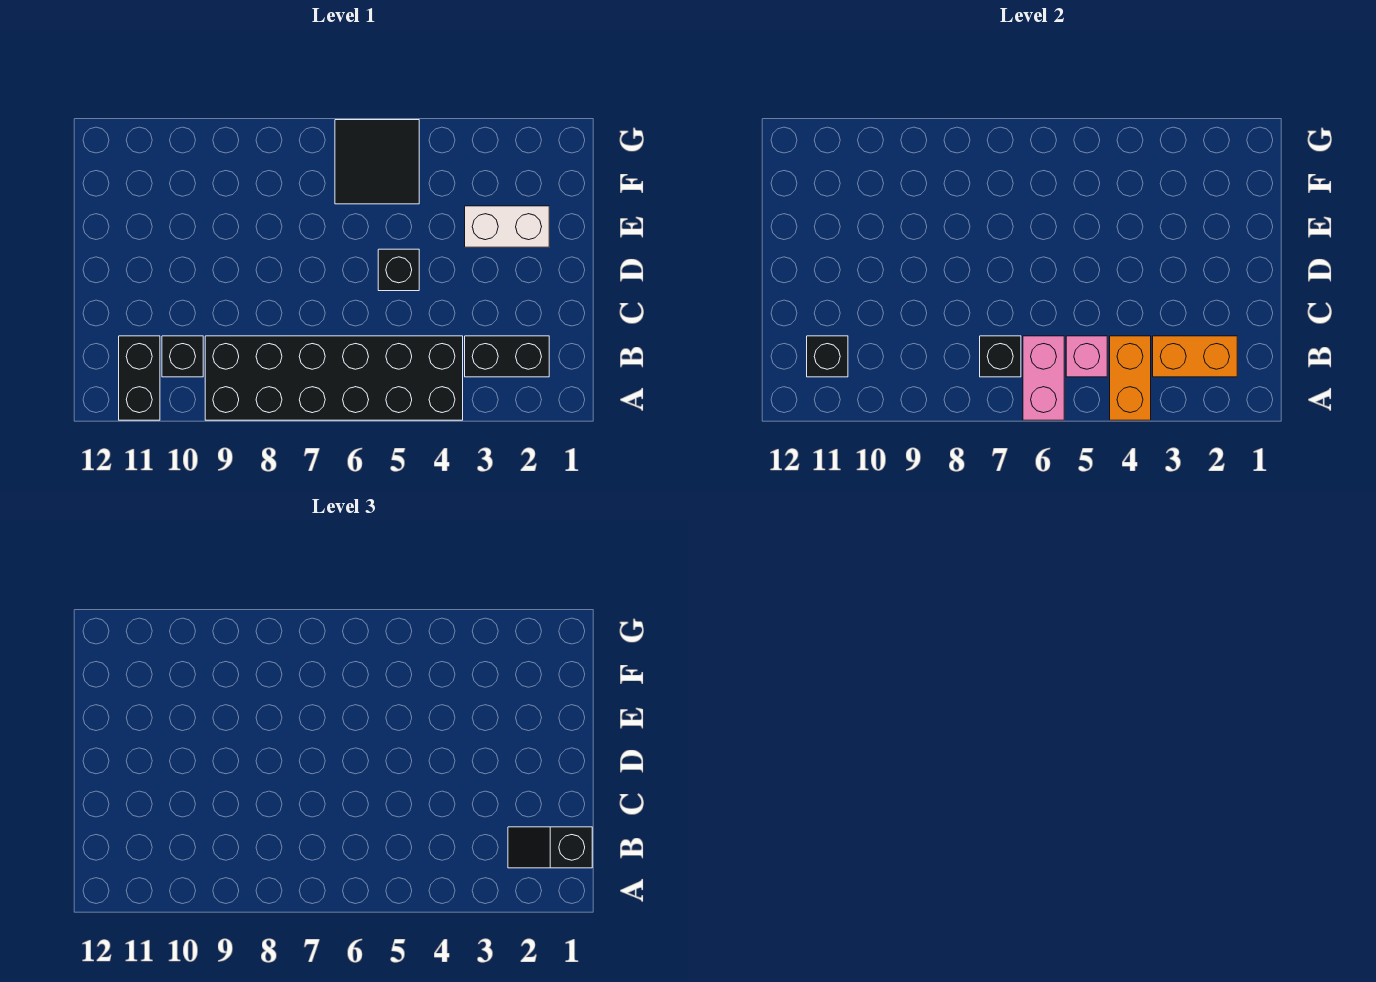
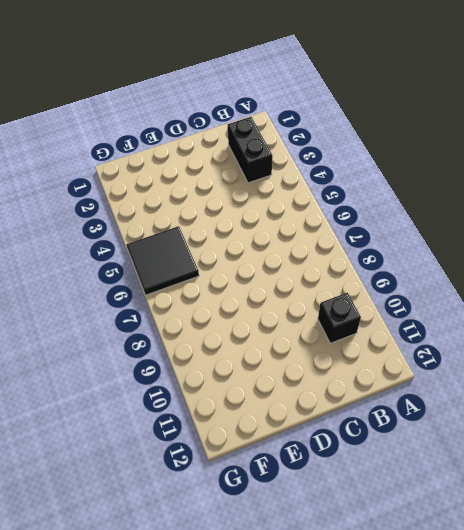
none -> black brick A4:B9 level 1
none -> black brick A11:B11 level 1
none -> black brick D5 level 1

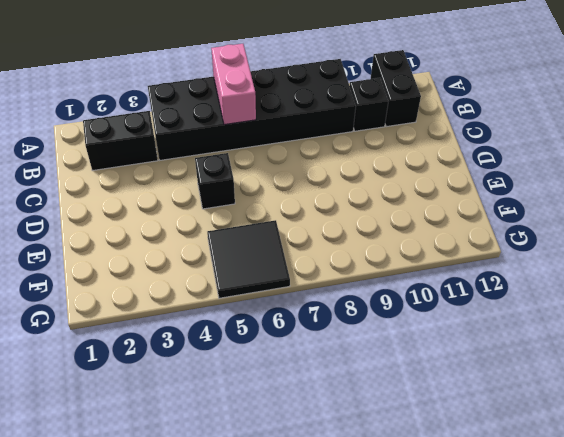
none -> white brick E2:E3 level 1
none -> orange brick A4:B4 level 2
none -> orange brick B2:B3 level 2

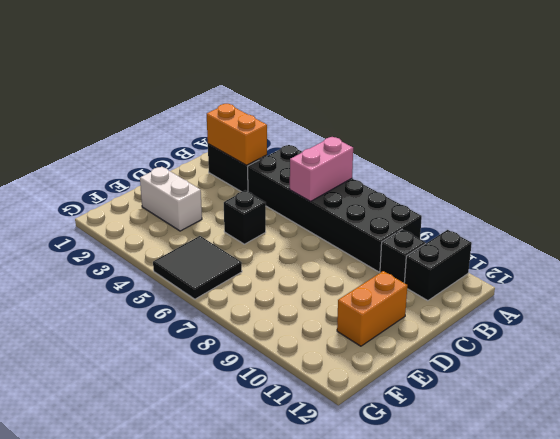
orange brick D11:E11 level 1 -> orange brick A4:B4 level 2
none -> pink brick B5 level 2
none -> black brick B7 level 2
none -> black brick B11 level 2

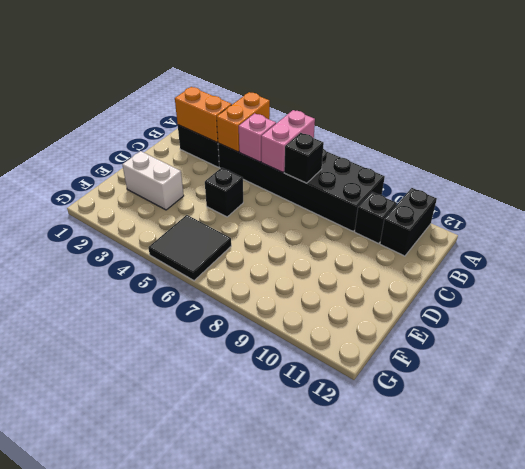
none -> black brick B11 level 2
none -> black slope B1:B2 level 3 top 1

